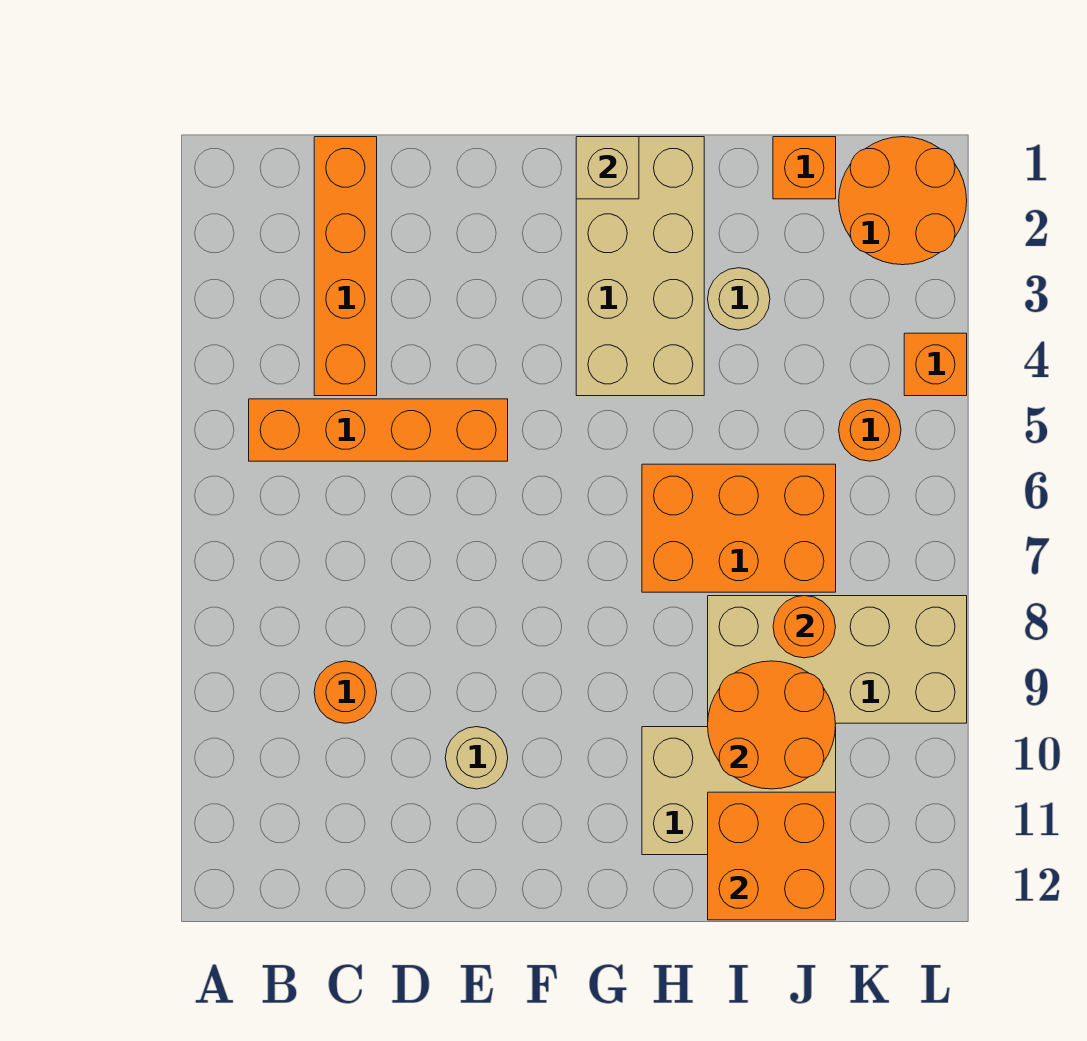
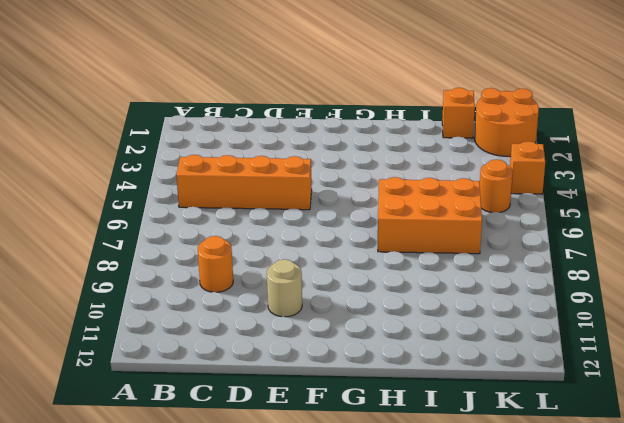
none -> orange brick C1:C4 level 1
none -> tan brick G1:H4 level 1
none -> tan brick H10:J11 level 1

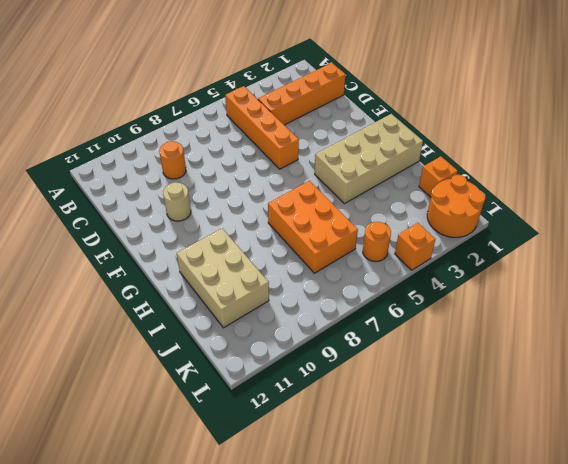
none -> tan round brick I3 level 1
none -> tan brick I8:L9 level 1
none -> tan brick G1 level 2

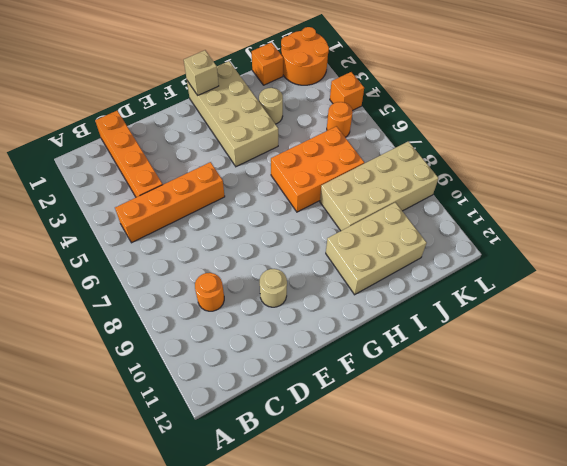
none -> orange round brick I9:J10 level 2
none -> orange brick I11:J12 level 2
none -> orange round brick J8 level 2

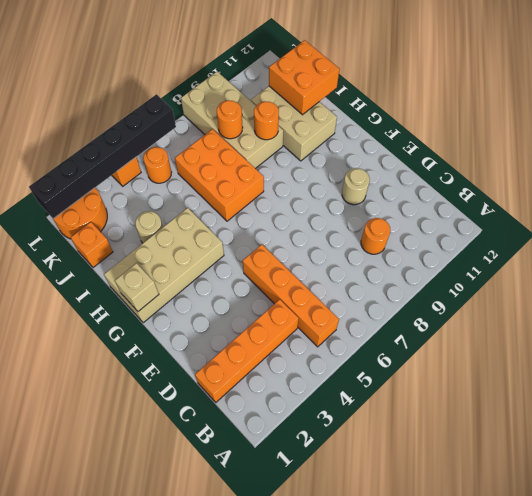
orange round brick I9 level 2 -> orange round brick I9:J10 level 2
black brick L1:L6 level 2 -> none

